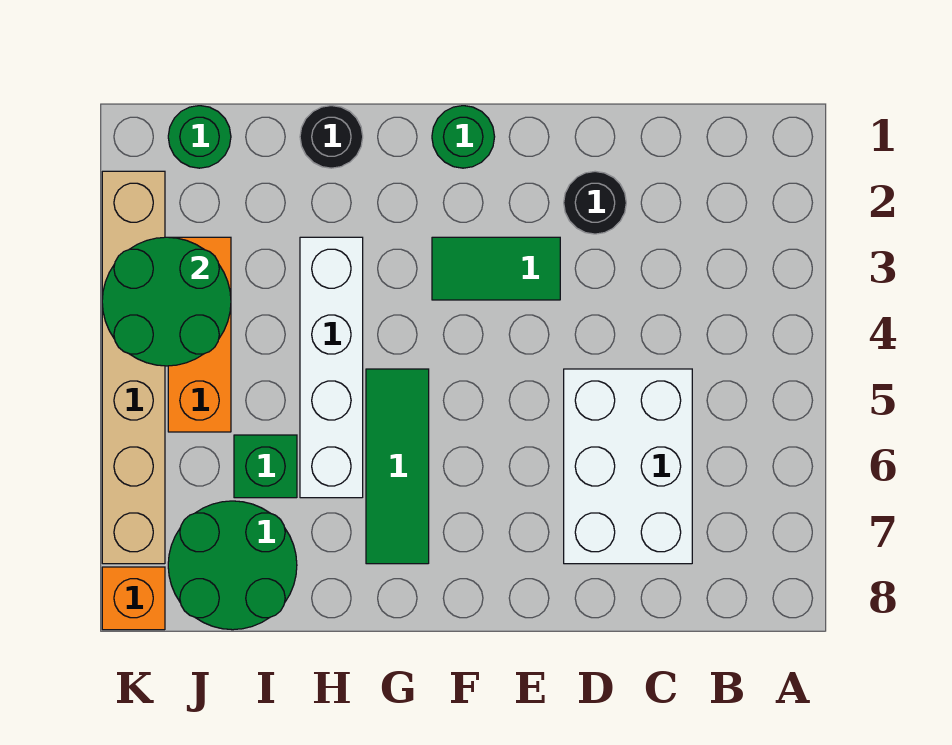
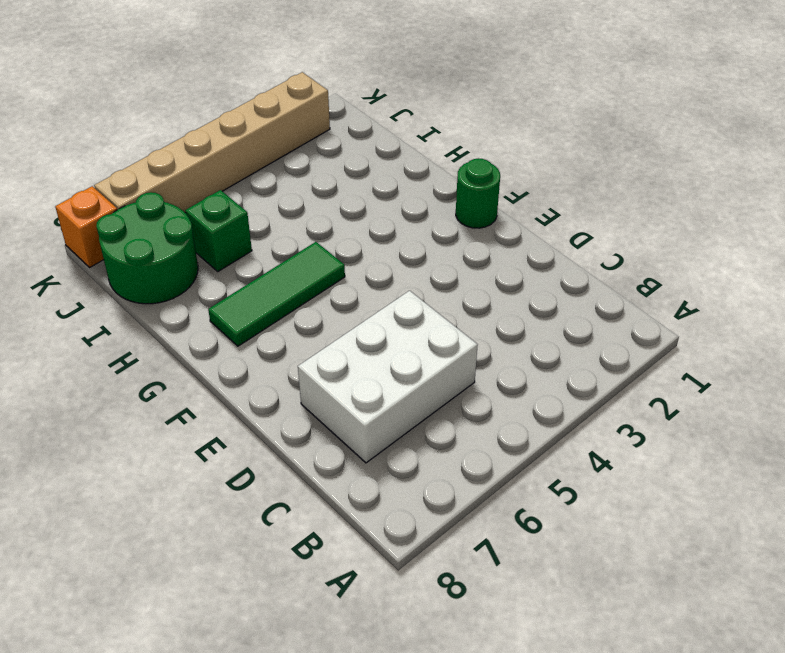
none -> black round brick D2 level 1
none -> green tile E3:F3 level 1
none -> black round brick H1 level 1

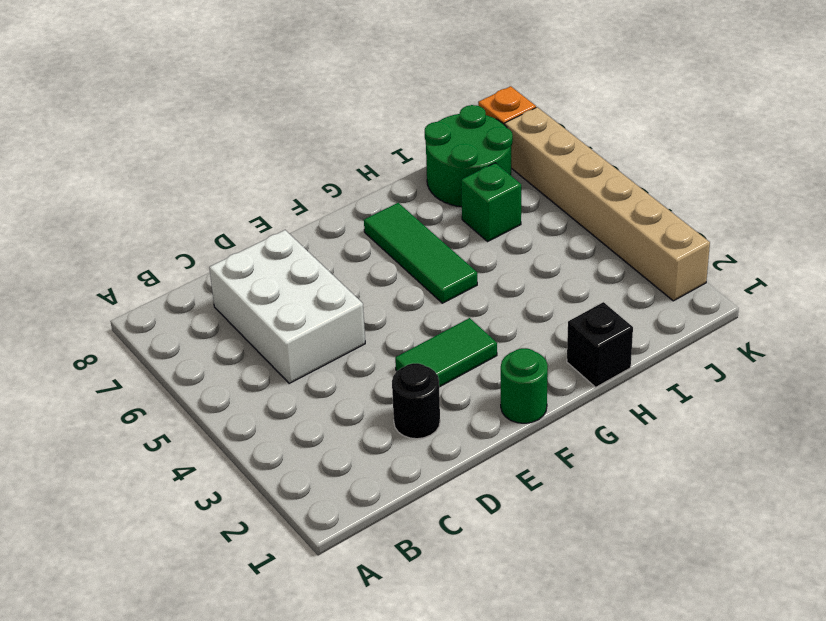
black brick H1 level 1 -> black round brick H1 level 1
none -> white brick H3:H6 level 1
none -> green round brick J1 level 1
none -> orange brick J3:J5 level 1

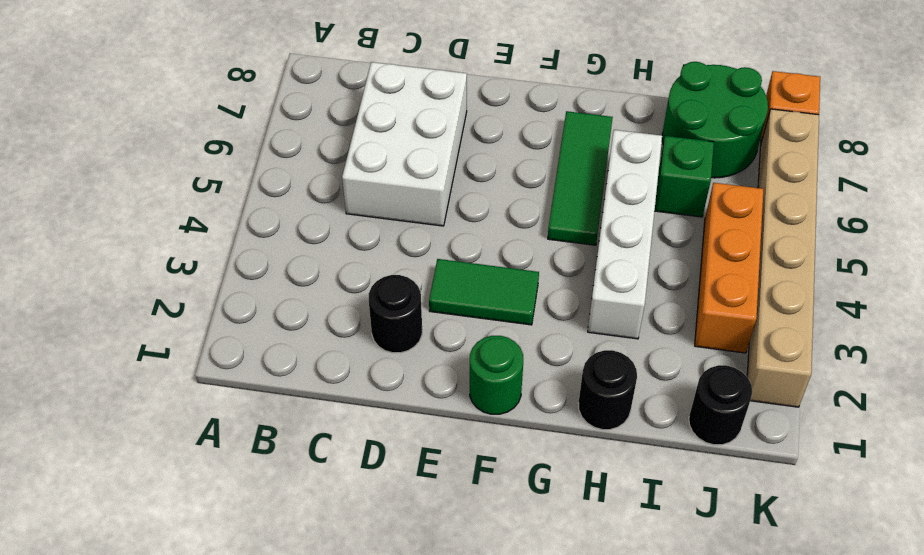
black round brick J1 level 1 -> green round brick J1 level 1
none -> green round brick J3:K4 level 2

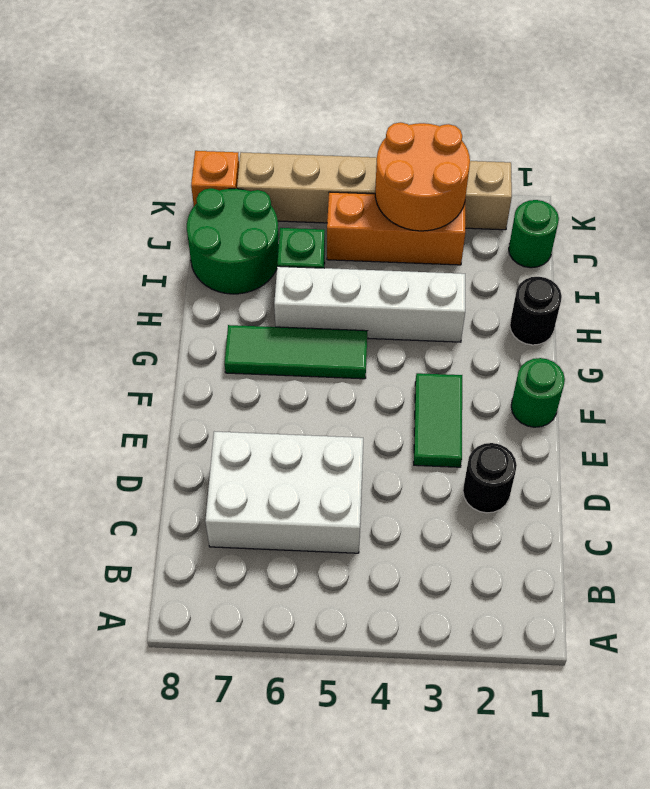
orange round brick J3:K4 level 2 -> green round brick J3:K4 level 2

